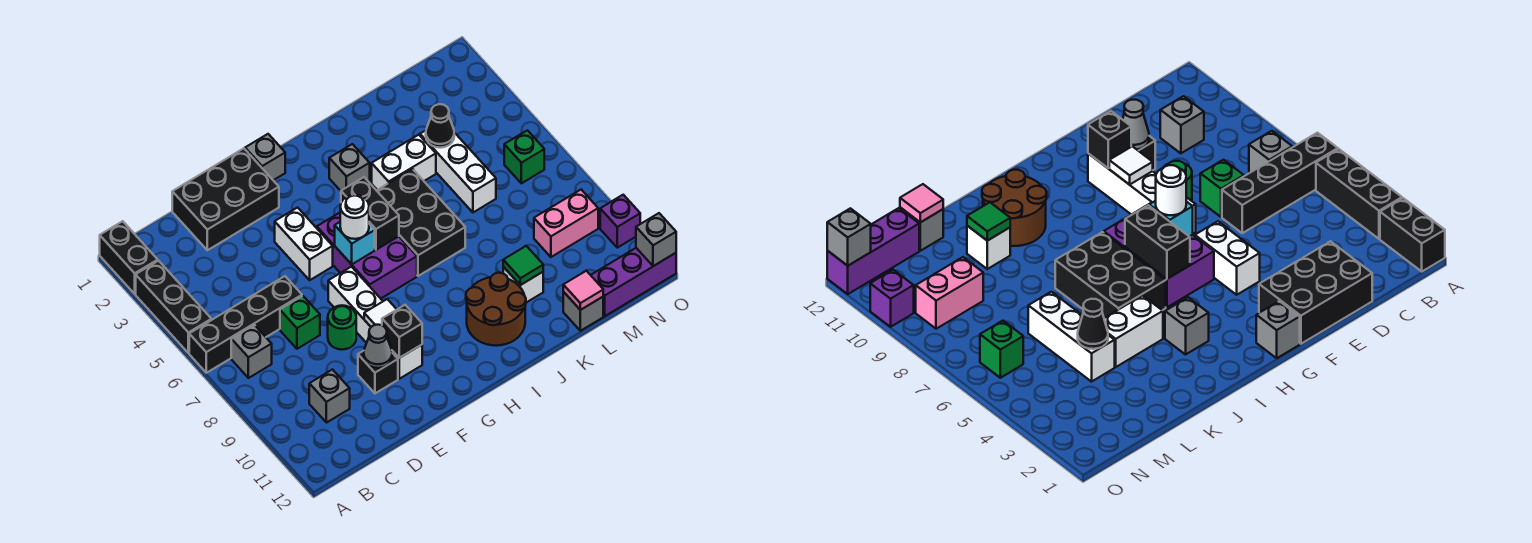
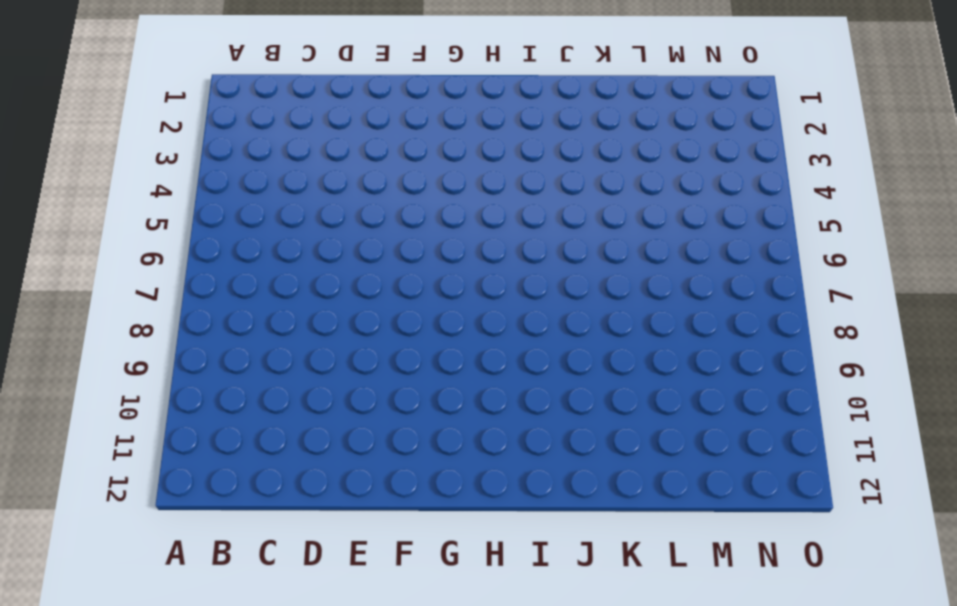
none -> black brick A1:A2 level 1
none -> black brick A3:A5 level 1
none -> black brick A6:D6 level 1
none -> grey brick B7 level 1

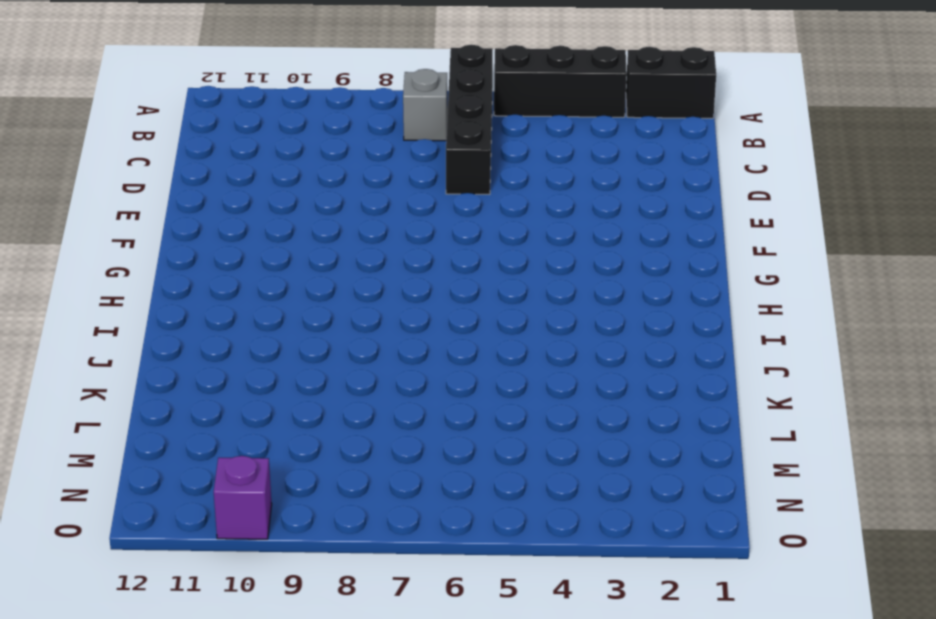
none -> grey brick C10 level 1
none -> black brick D1:F2 level 1
none -> green brick D7 level 1
none -> green round brick E8 level 1

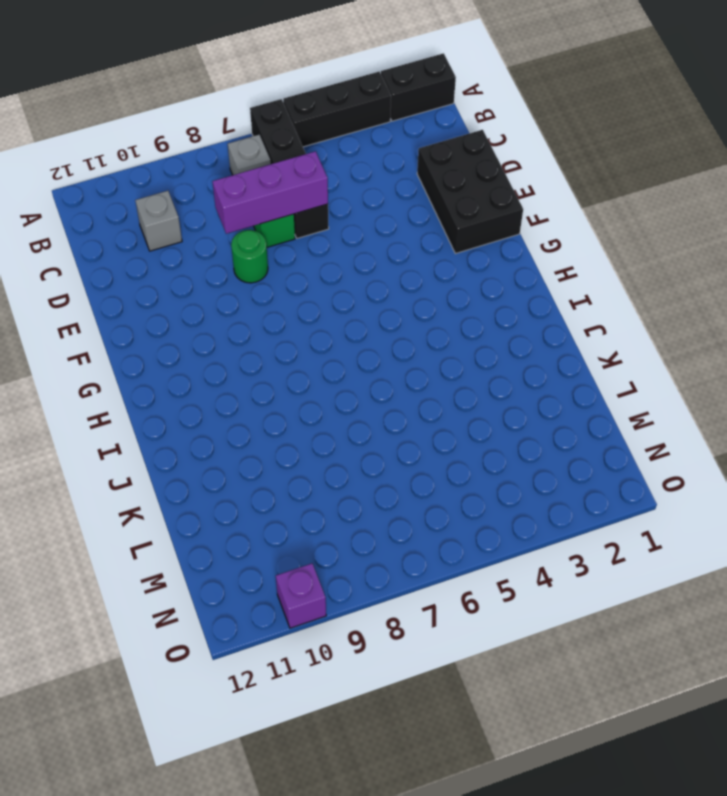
purple brick D6:D8 level 2 -> purple brick M12:O12 level 1
none -> black brick E10 level 1
none -> white brick F4:F5 level 1
none -> white brick F7:F10 level 1
none -> grey brick G1 level 1

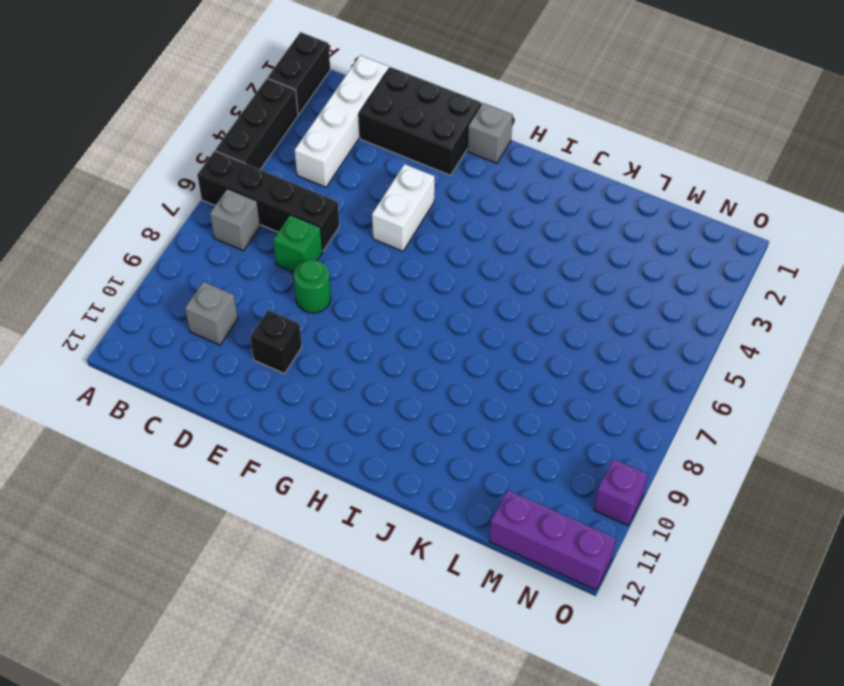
white brick C1:C4 level 1 -> white brick F7:F10 level 1
none -> purple brick G5:H7 level 1
none -> grey brick I3 level 1
none -> black brick I5:J7 level 1
none -> brown round brick I10:J11 level 1

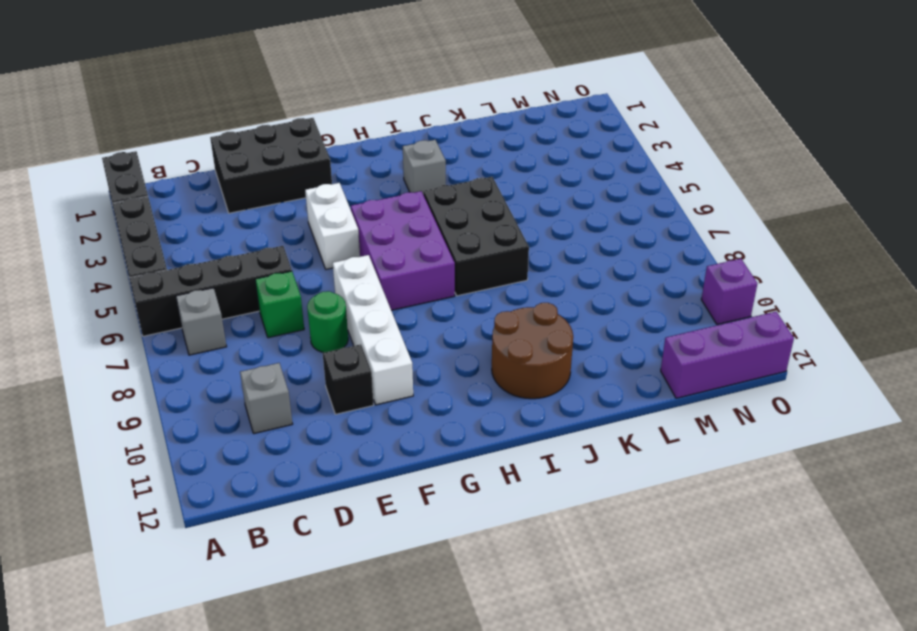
none -> grey brick G1 level 1
none -> white brick J4:K4 level 1
none -> white brick K10 level 1
none -> white brick L4:L6 level 1

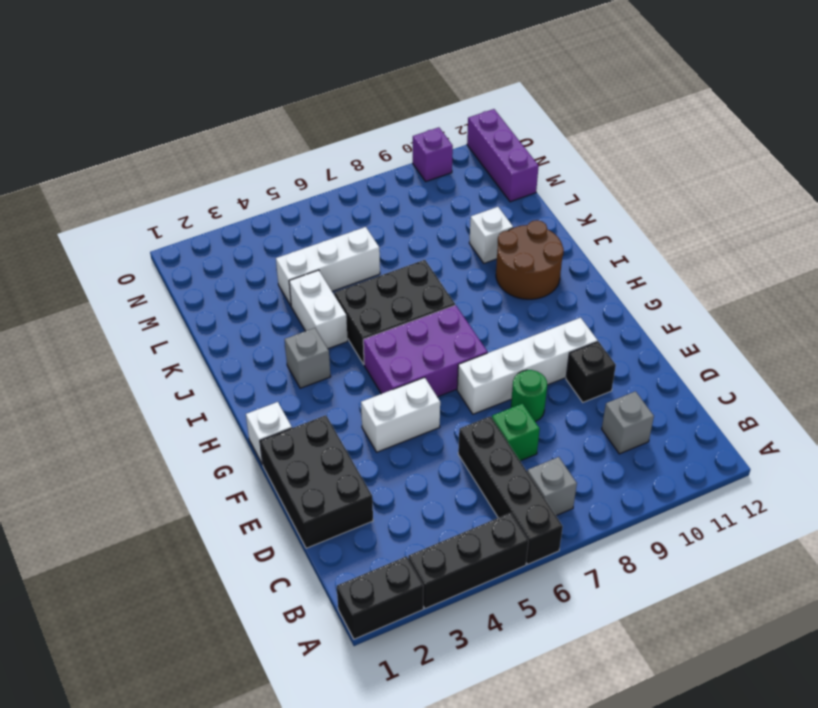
white brick G1 level 1 -> grey brick G1 level 1
none -> grey brick L12 level 1
none -> pink brick M9:N9 level 1
none -> green brick N6 level 1
none -> grey cone E10 level 2

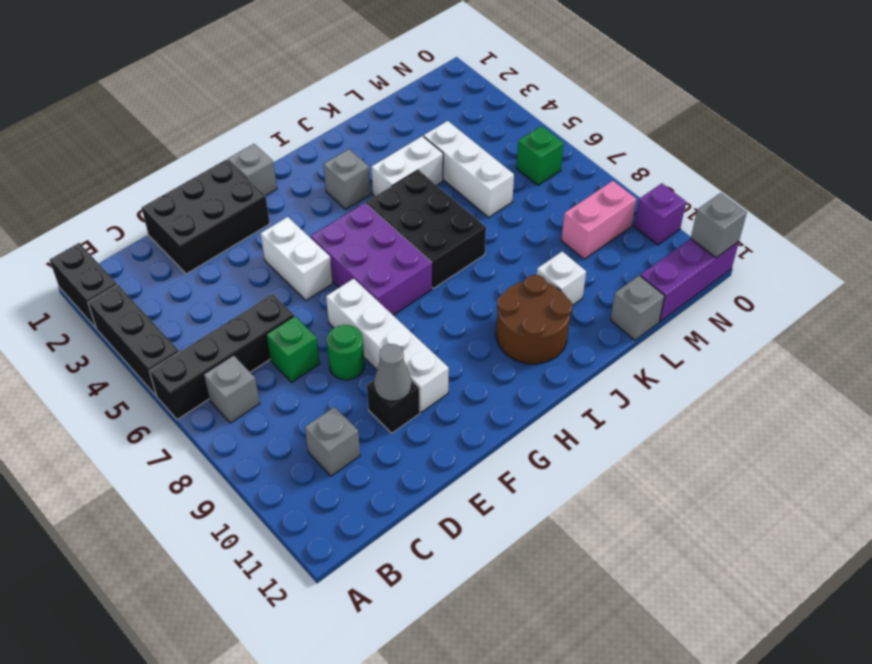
none -> white tile F9 level 2
none -> black brick F10 level 2
none -> cyan brick G6 level 2
none -> black brick H5:H6 level 2

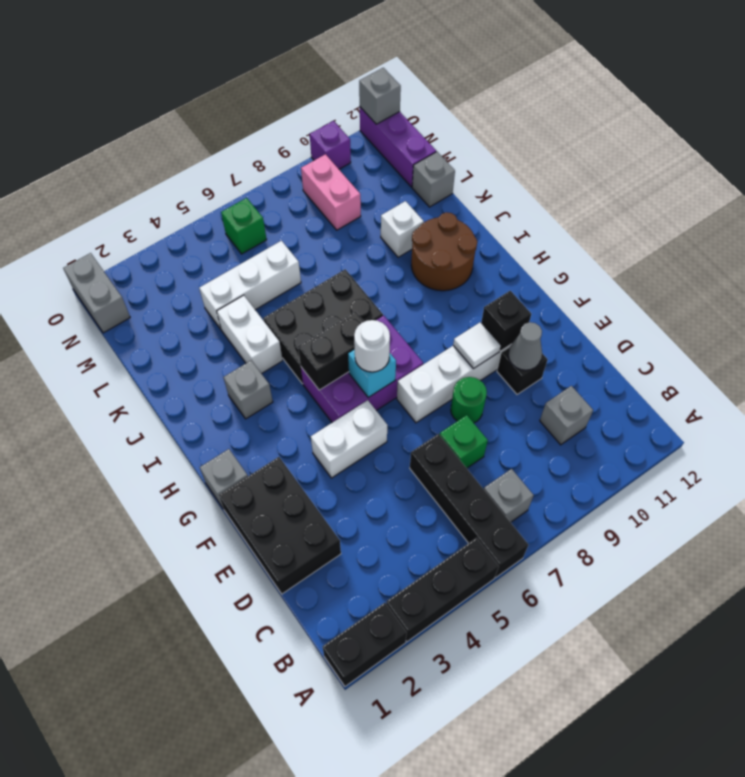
grey brick N1:O1 level 1 -> none
none -> green tile K10 level 2
none -> black cone L4 level 2
none -> pink tile L12 level 2

